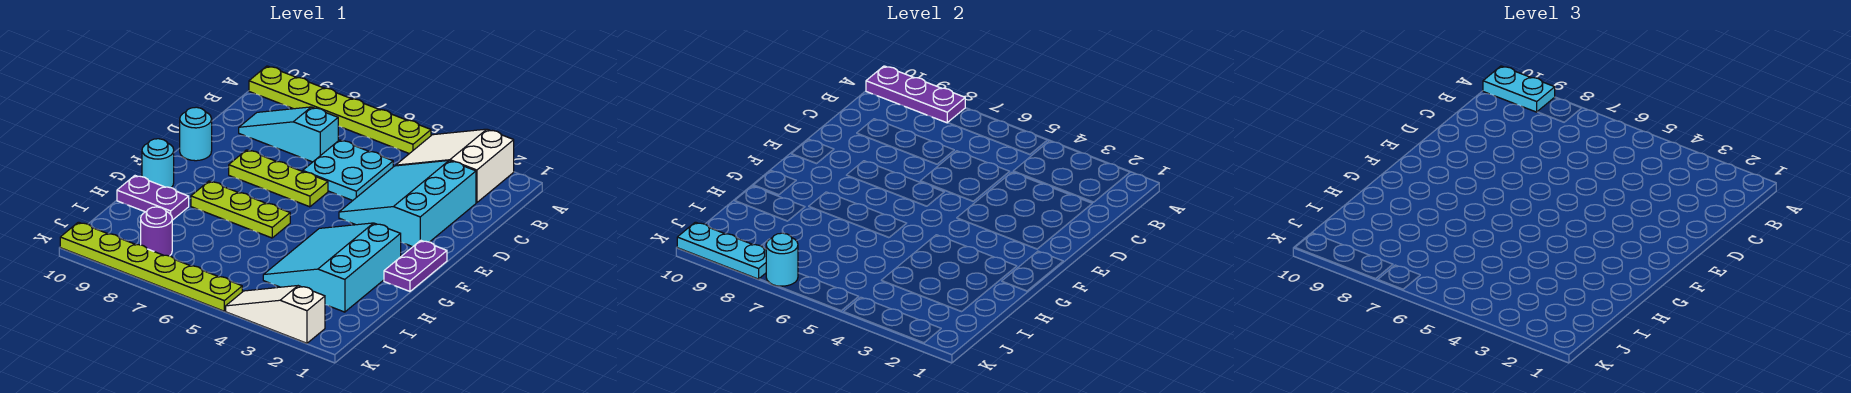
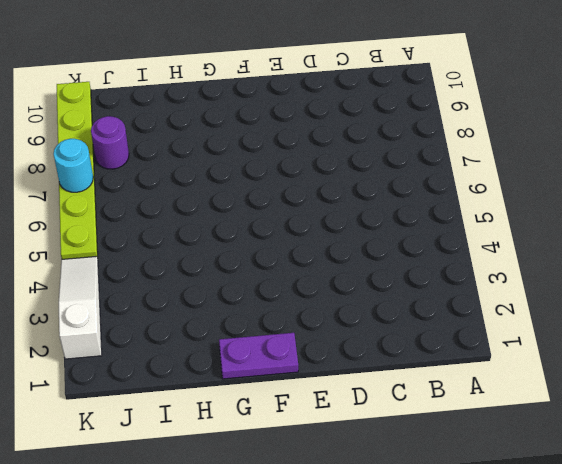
none -> white slope A2:B4 level 1 top 2
none -> lime plate A5:A10 level 1
none -> cyan slope C2:E4 level 1 top 2

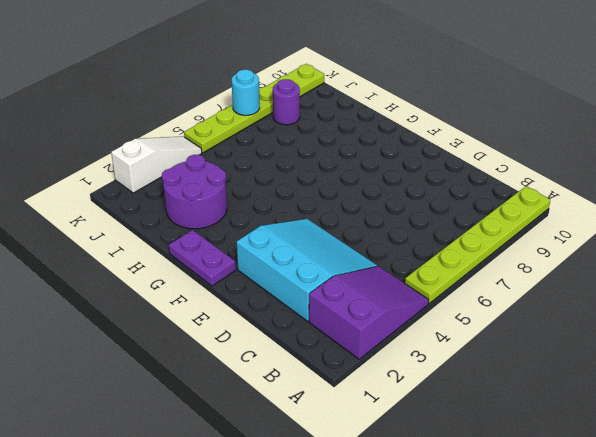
purple slope A2:B4 level 1 top 2 -> white slope A2:B4 level 1 top 2
purple round brick H2:I3 level 1 -> cyan slope G2:I4 level 1 top 2
none -> cyan plate C5:D6 level 1
none -> cyan slope C7:C9 level 1 top 7
none -> lime plate E6:E8 level 1

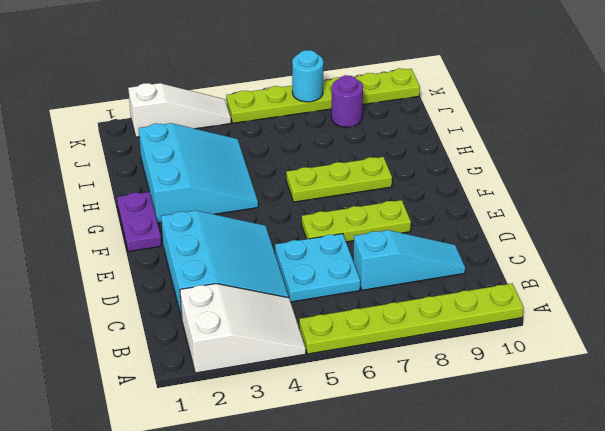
none -> cyan round brick E10 level 1
none -> cyan round brick G10 level 1
none -> purple plate H9:H10 level 1

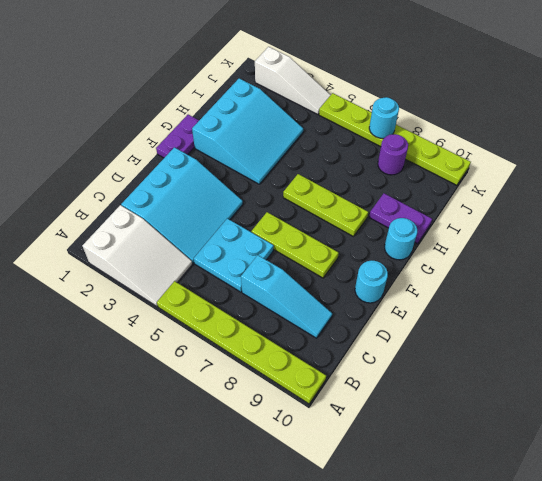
none -> purple plate A8:A10 level 2
none -> cyan plate K8:K10 level 2
none -> cyan plate A9:A10 level 3

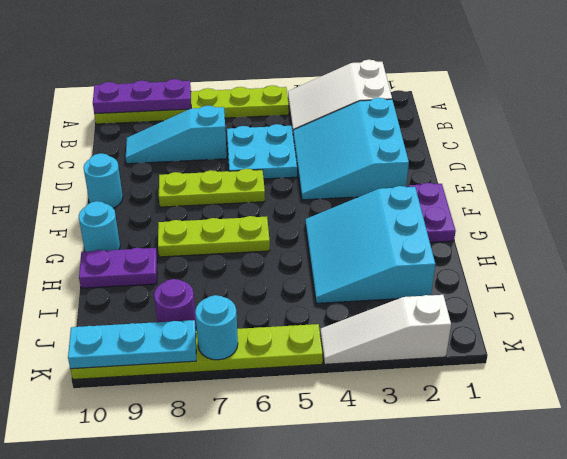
none -> cyan plate A9:A10 level 3

